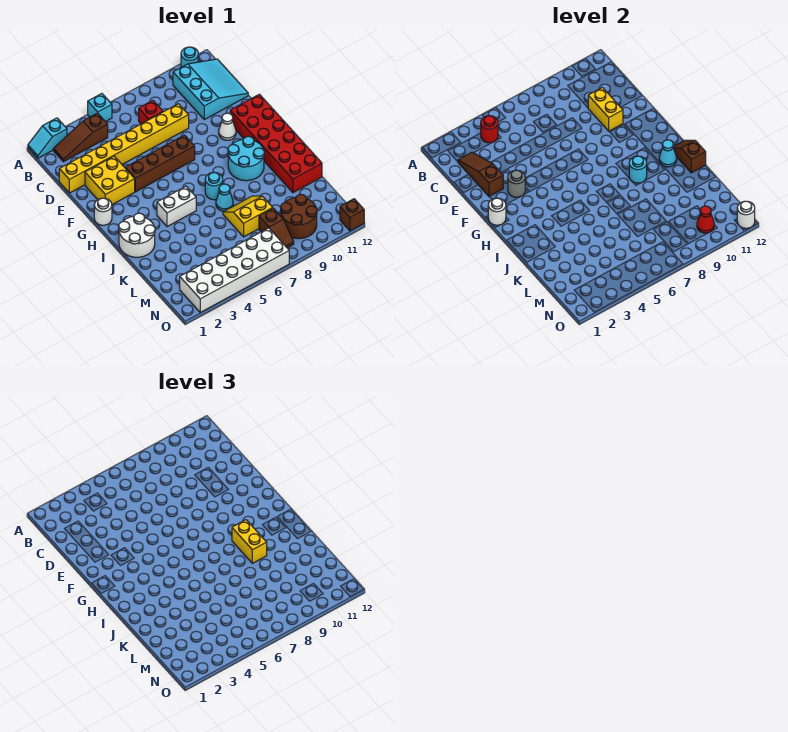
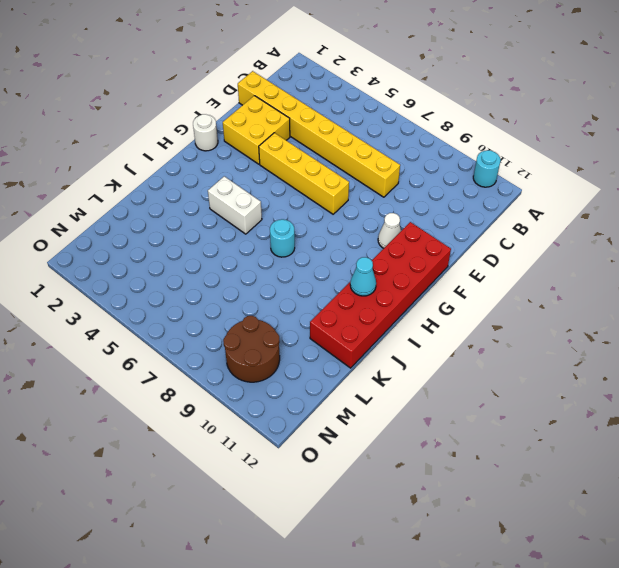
yellow brick F4:F7 level 1 -> brown brick F4:F7 level 1
none -> cyan slope A1:A2 level 1 top 2
none -> cyan brick A5 level 1
none -> brown slope B2:B4 level 1 top 4
none -> cyan slope B10:D12 level 1 top 10

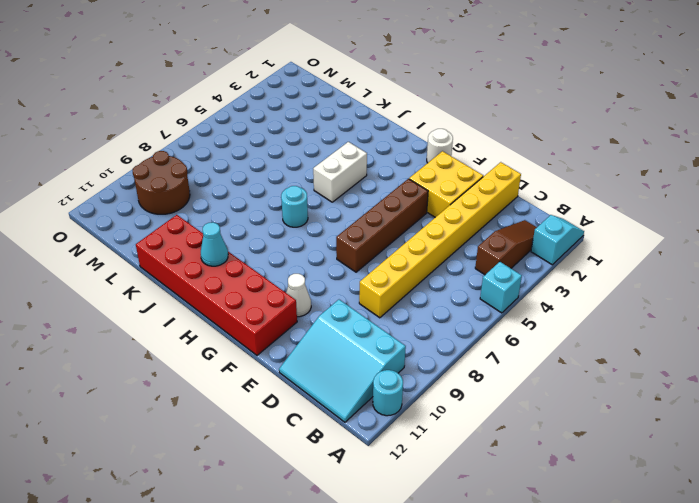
none -> red brick C7 level 1
none -> cyan round brick H9:I10 level 1
none -> white round brick I1:J2 level 1
none -> cyan cone J7 level 1

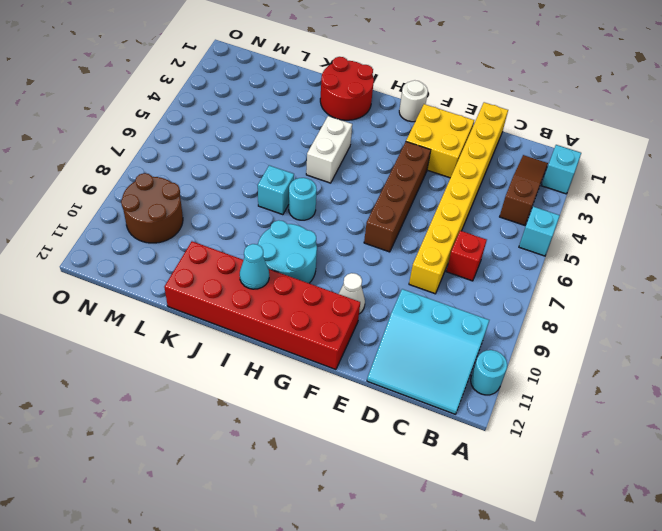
red round brick I1:J2 level 1 -> white round brick I1:J2 level 1
cyan brick J7 level 1 -> cyan cone J7 level 1
none -> yellow slope K7:L8 level 1 top L
none -> brown slope M8:N8 level 1 top M
none -> white brick N2:O7 level 1
none -> brown brick O12 level 1

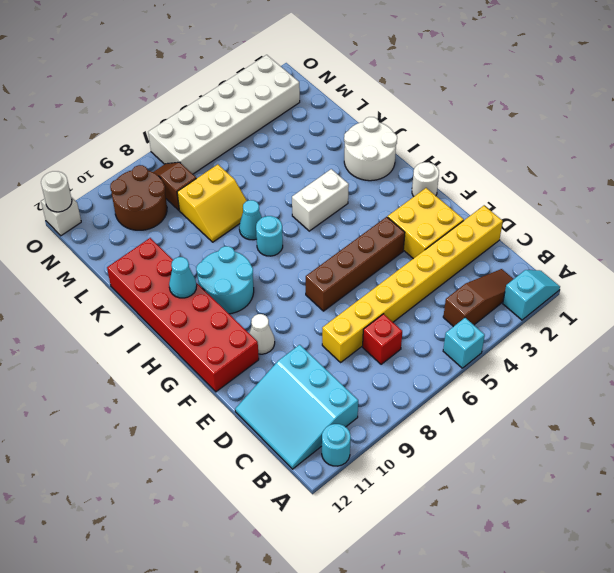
white brick O12 level 1 -> brown brick O12 level 1
none -> red round brick B4 level 2
none -> brown slope C2:E2 level 2 top E
none -> yellow brick D10:E10 level 2
none -> grey round brick F3 level 2

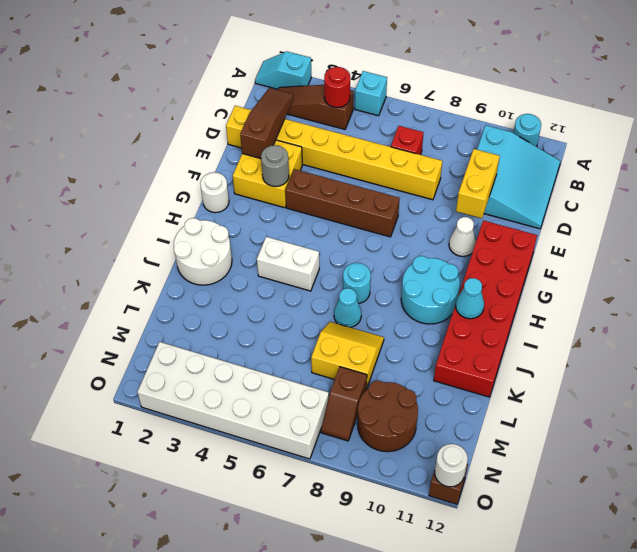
none -> white round brick G1 level 2
none -> cyan round brick I9 level 2
none -> brown slope I12:J12 level 2 top J
none -> red cone N10 level 2

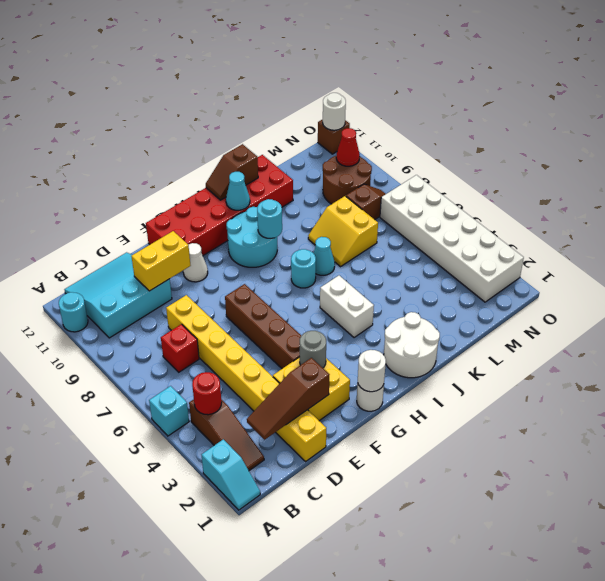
none -> yellow brick I9:J9 level 3

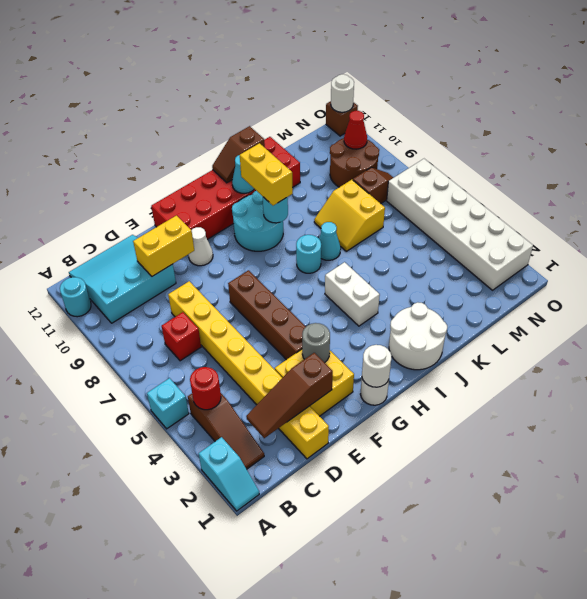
yellow brick I9:I10 level 3 -> yellow brick I9:J9 level 3

